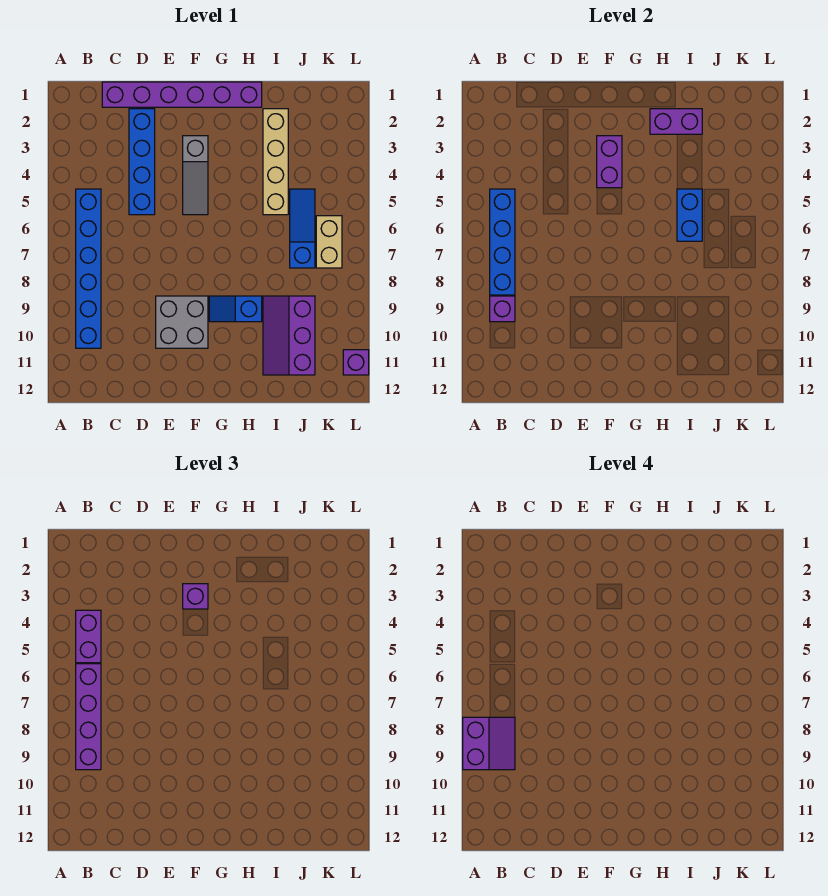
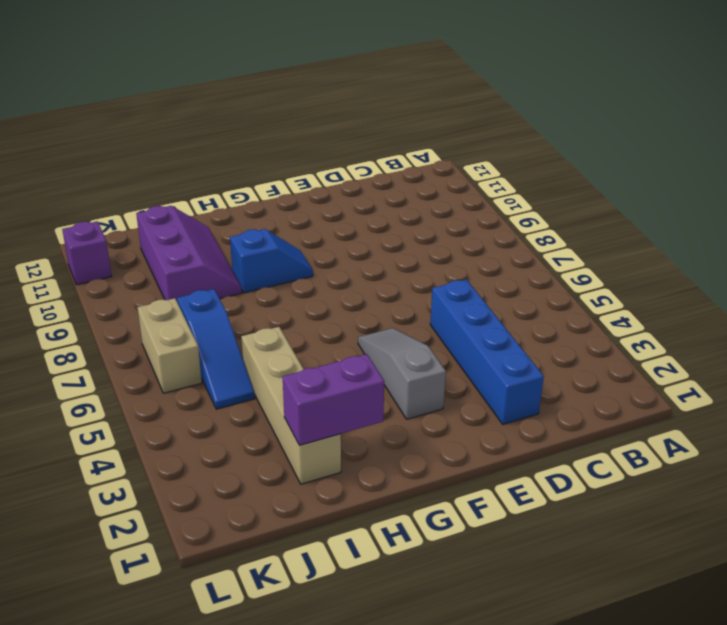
none -> blue brick B5:B10 level 1
none -> purple brick C1:H1 level 1
none -> grey brick E9:F10 level 1

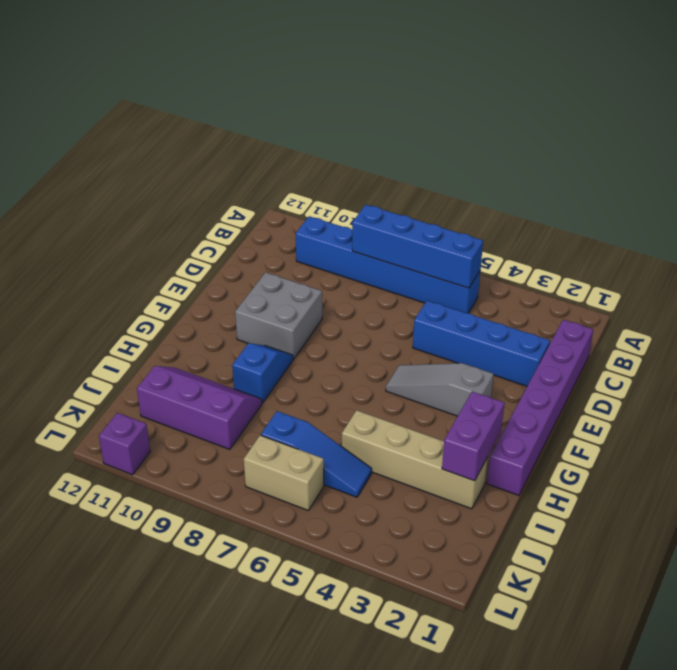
none -> purple brick B9 level 2
none -> purple brick F3:F4 level 2
none -> blue brick I5:I6 level 2

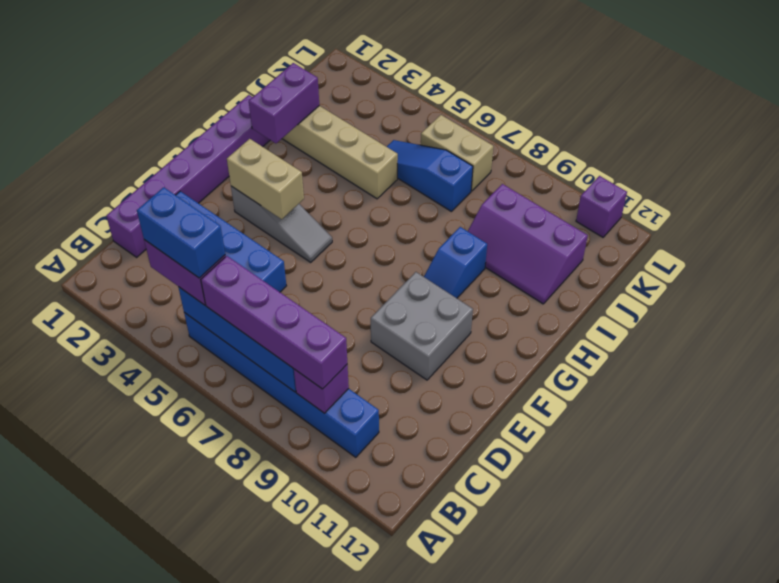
blue brick B4:B5 level 4 -> blue brick I5:I6 level 2
tan brick F3:F4 level 2 -> purple brick F3:F4 level 2
none -> purple brick F3 level 3
none -> purple slope A8:B9 level 4 top A

